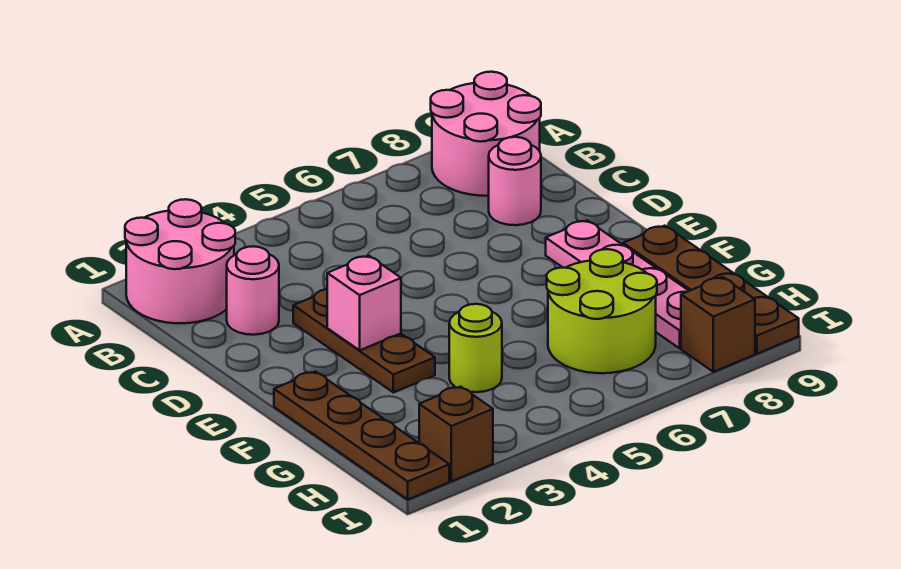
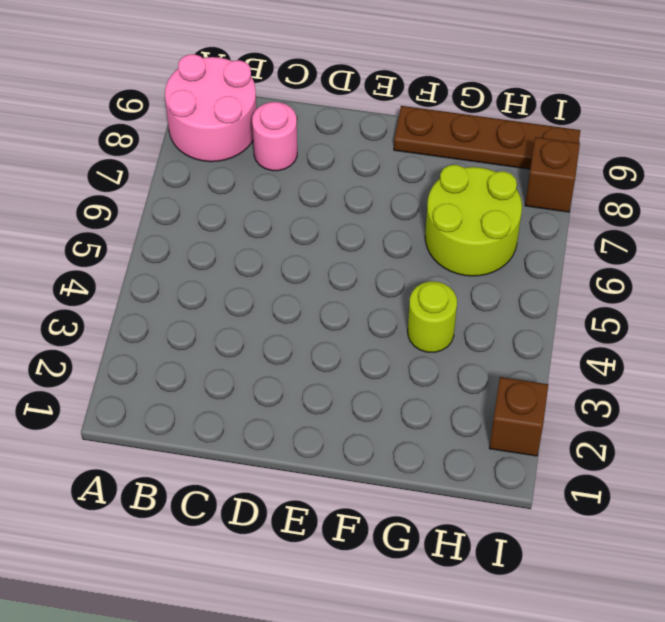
none -> pink round brick A1:B2 level 1
none -> pink round brick C2 level 1
none -> brown plate D3:F3 level 1

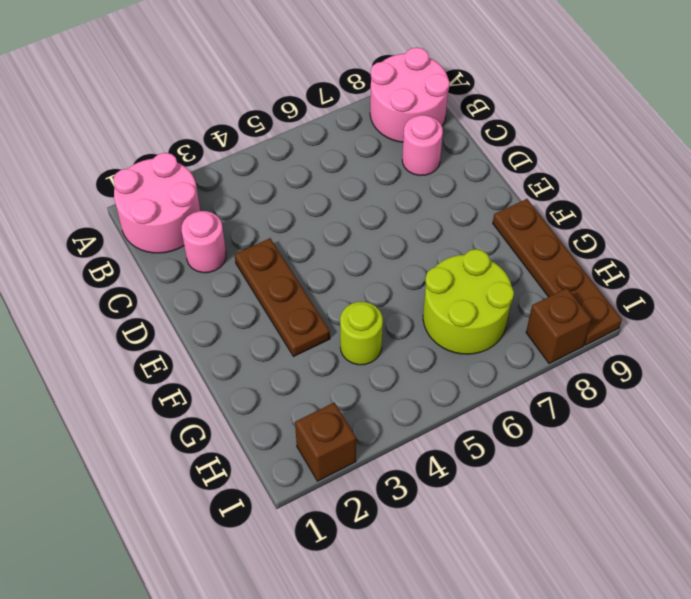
none -> pink plate E8:H8 level 1
none -> brown plate F1:I1 level 1
none -> pink brick E3 level 2

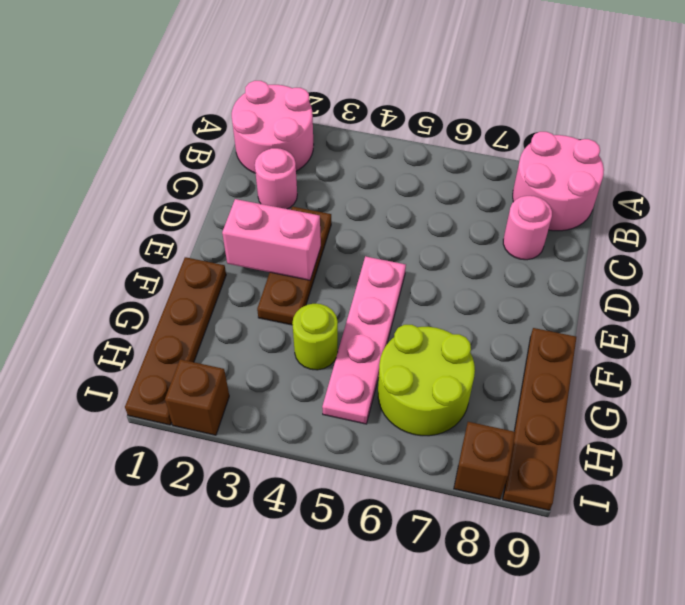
pink brick E2:E3 level 2 -> pink brick E3 level 2
pink plate E5:H5 level 1 -> pink plate E8:H8 level 1

